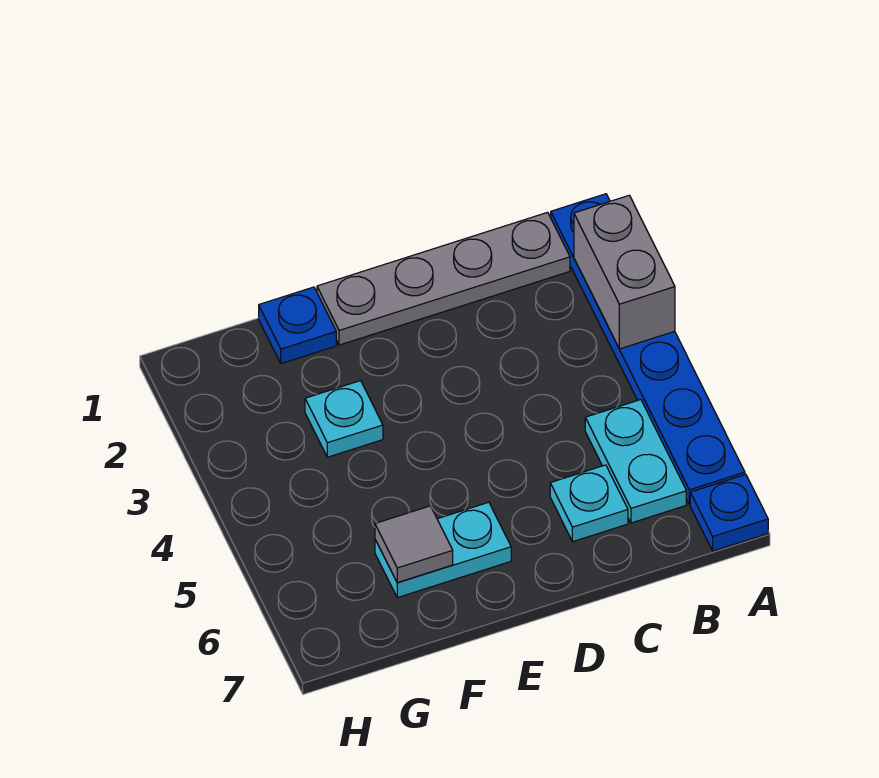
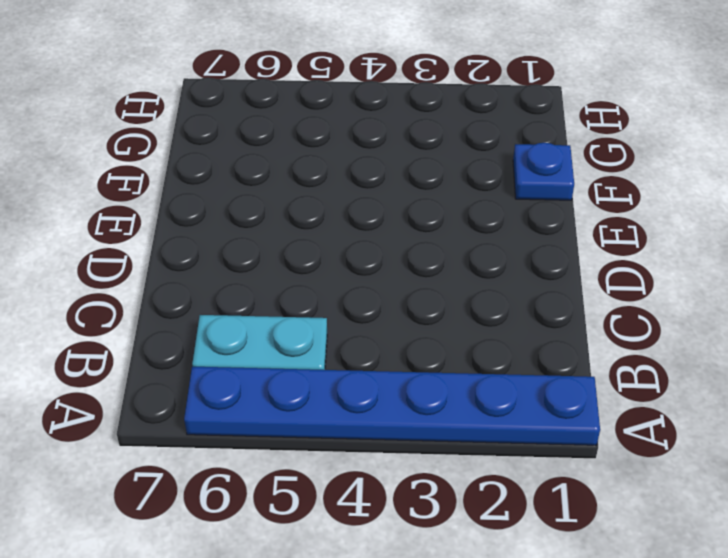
none -> blue plate A7 level 1
none -> grey plate B1:E1 level 1

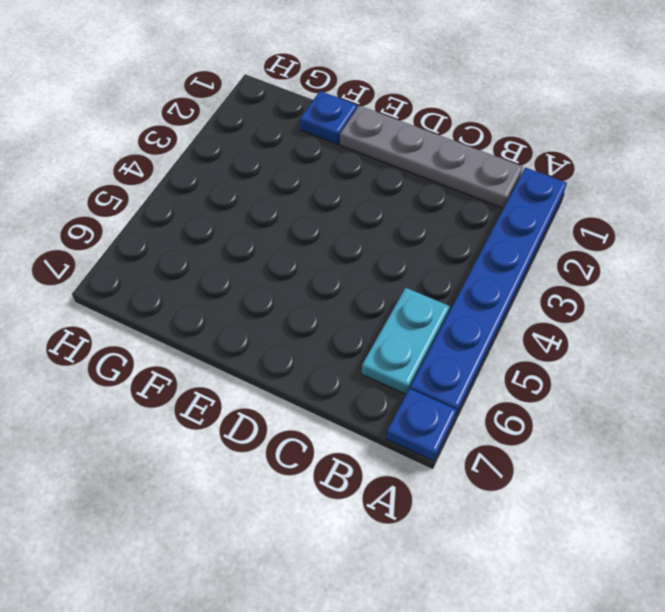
none -> cyan plate C6 level 1
none -> cyan plate E6:F6 level 1

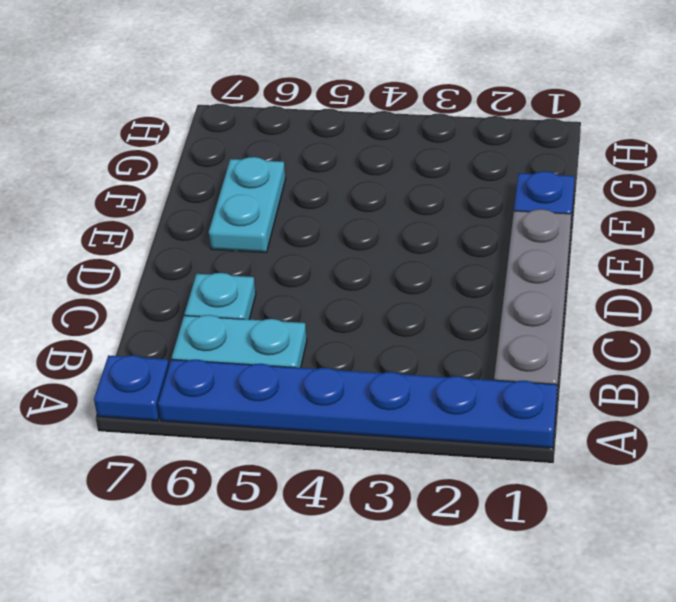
none -> cyan plate F3 level 1
none -> grey brick A2:A3 level 2

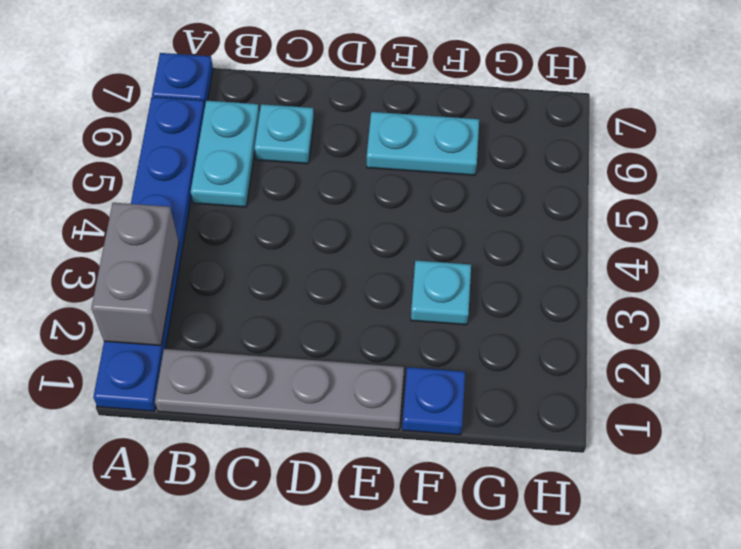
none -> grey tile F6 level 2

